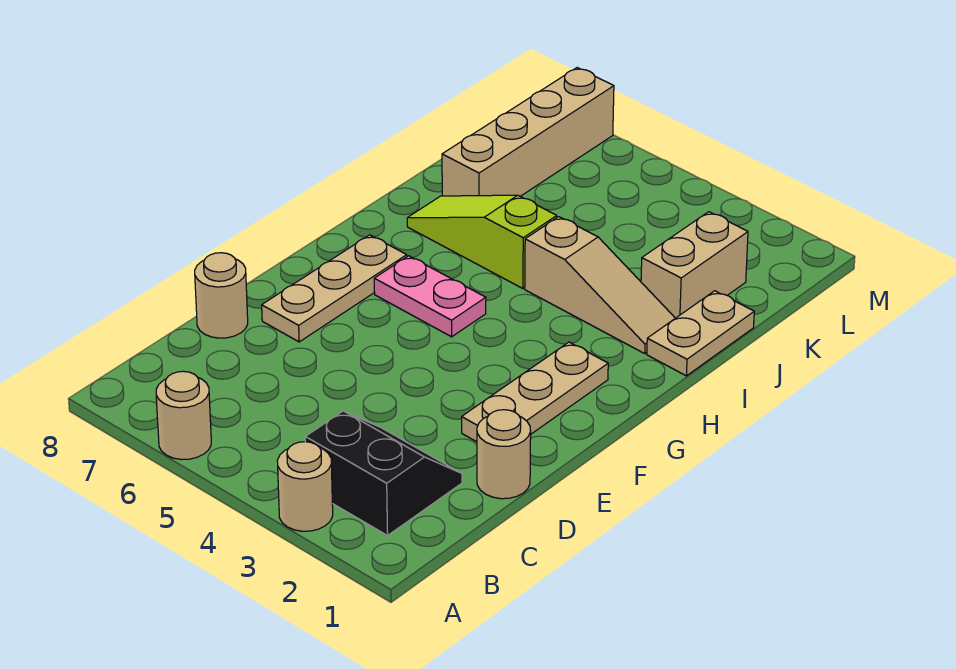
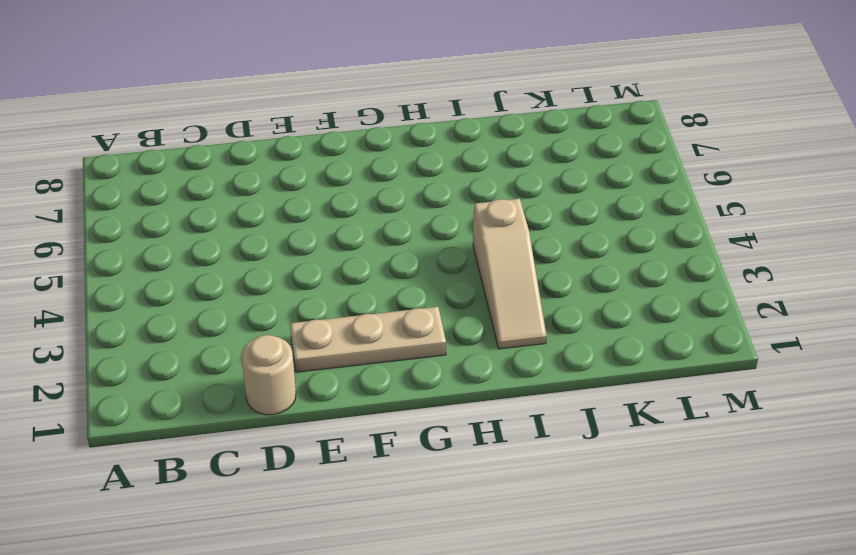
none -> tan round brick A3 level 1
none -> tan round brick A6 level 1
none -> black slope B2:C3 level 1 top B

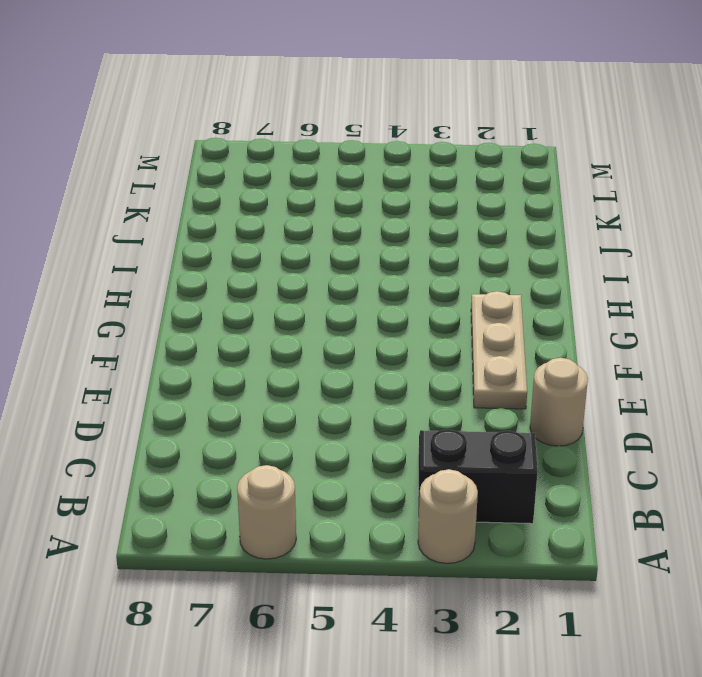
none -> tan round brick D8 level 1
none -> tan plate E7:G7 level 1
none -> pink plate G5:G6 level 1

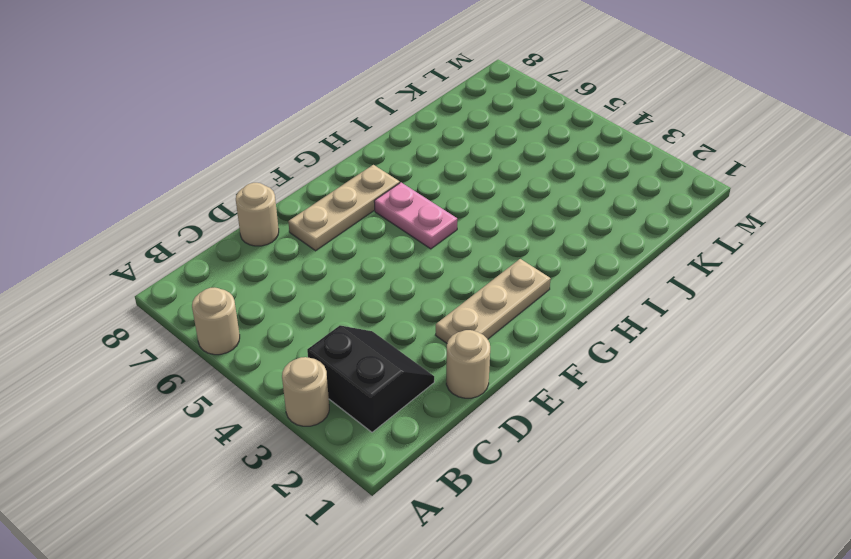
none -> tan plate I1:J1 level 1
none -> tan slope I2:I4 level 1 top 4
none -> lime slope I5:I7 level 1 top 5

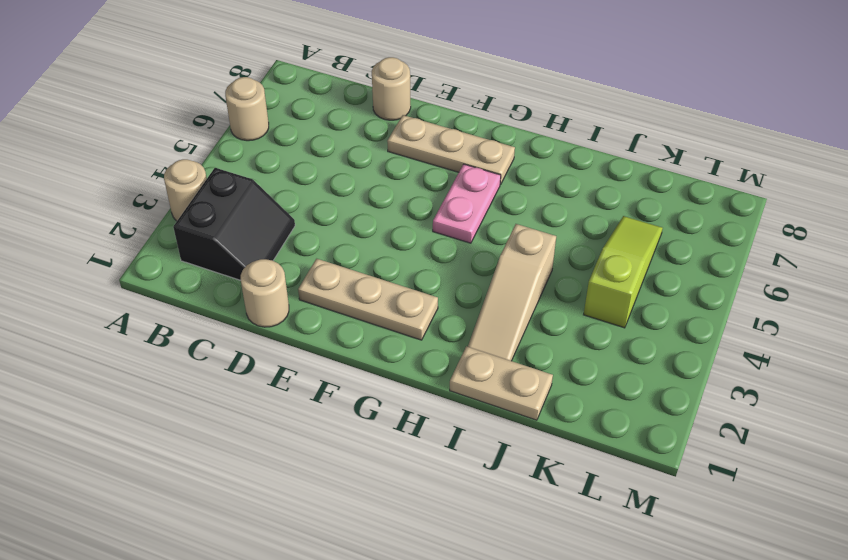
lime slope K4:K6 level 1 top 4 -> lime slope I5:I7 level 1 top 5
none -> tan brick J2:K2 level 1
none -> tan brick J7:M7 level 1

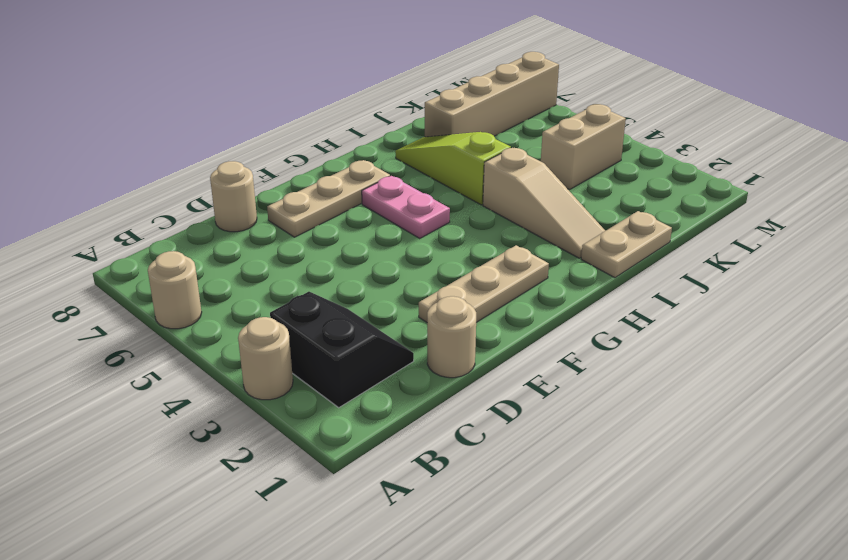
tan brick K4:L4 level 1 -> tan brick J2:K2 level 1

